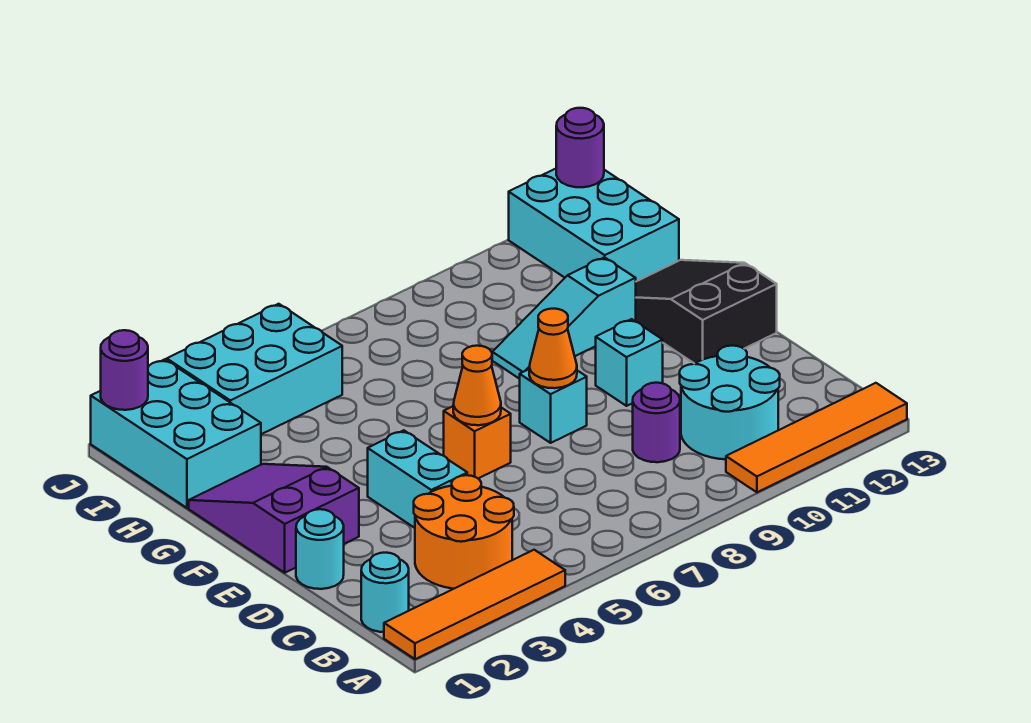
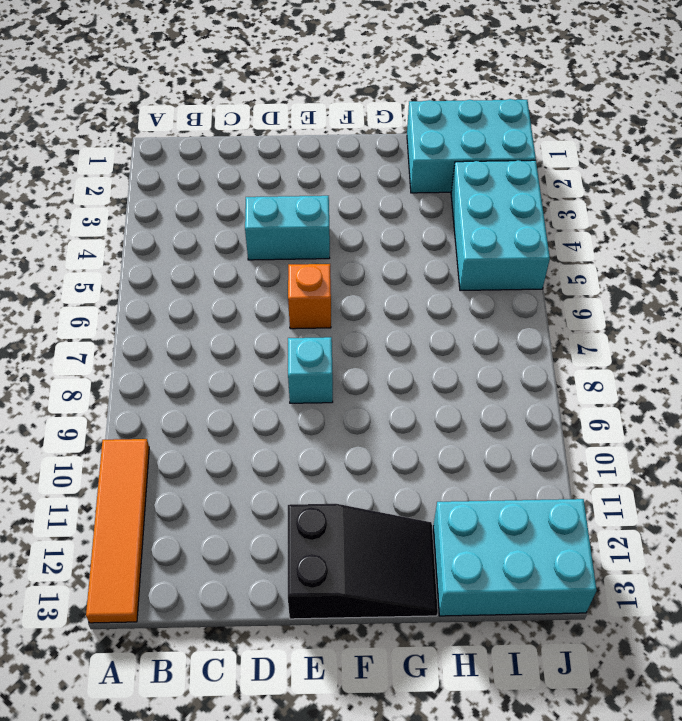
none -> orange tile A1:A4 level 1
none -> cyan round brick B1 level 1
none -> orange round brick B3:C4 level 1

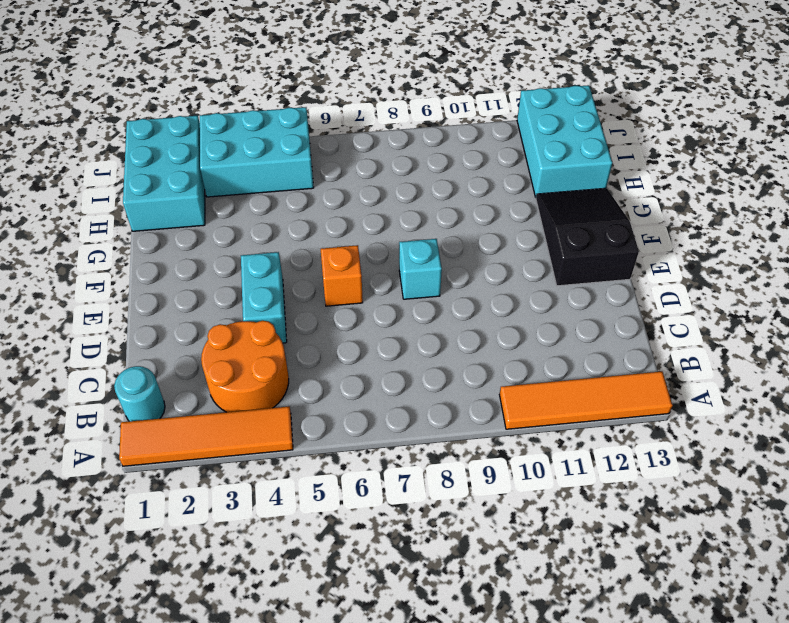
none -> cyan round brick B10:C11 level 1
none -> purple round brick C9 level 1
none -> cyan round brick D1 level 1

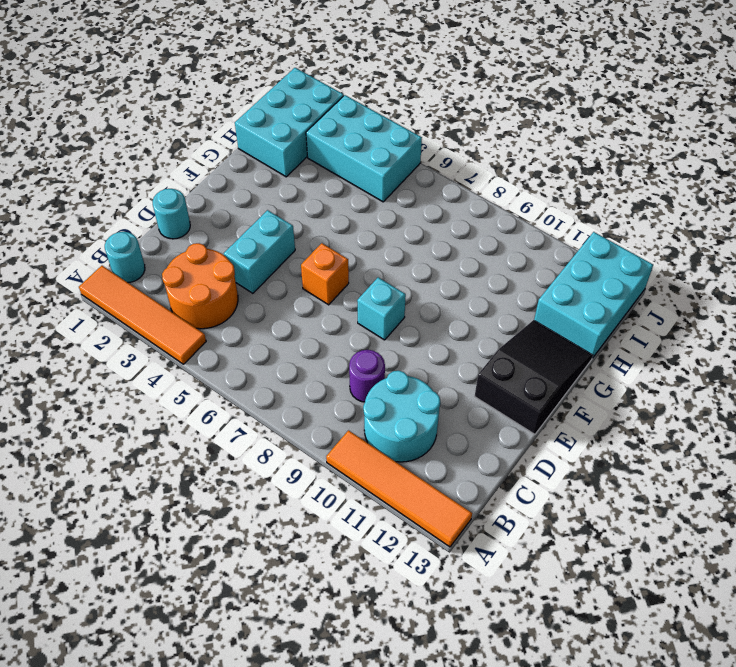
none -> purple slope E1:G2 level 1 top E
none -> cyan brick E10 level 1
none -> cyan slope G9:G11 level 1 top 11

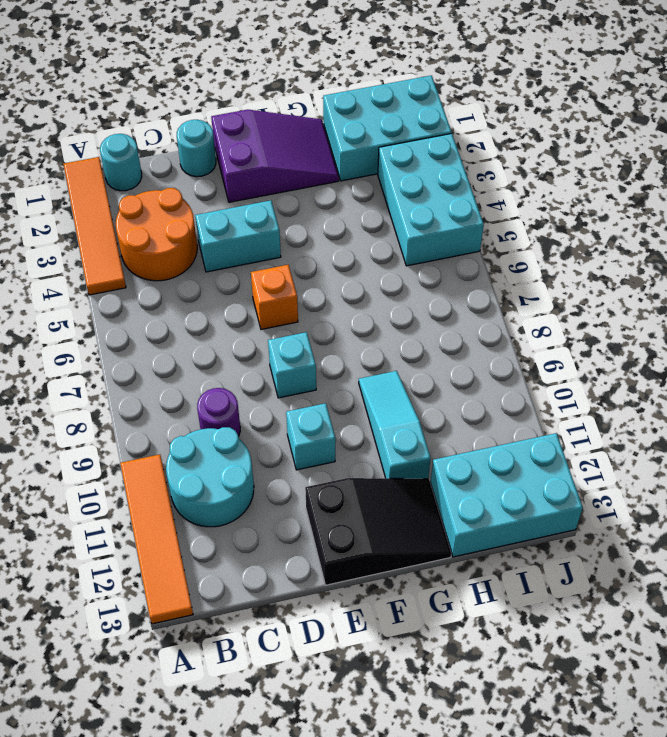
none -> orange cone E6 level 2
none -> orange cone E8 level 2
none -> purple round brick J1 level 2

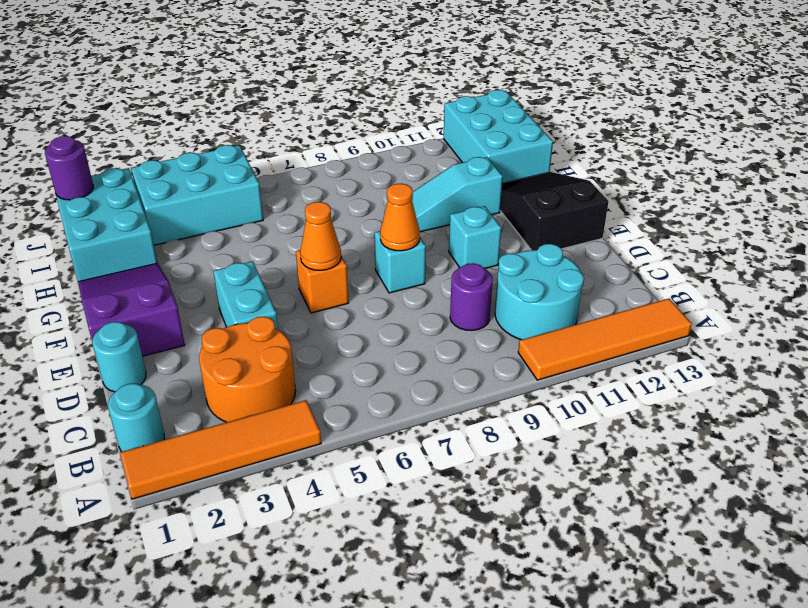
none -> purple round brick J13 level 2

